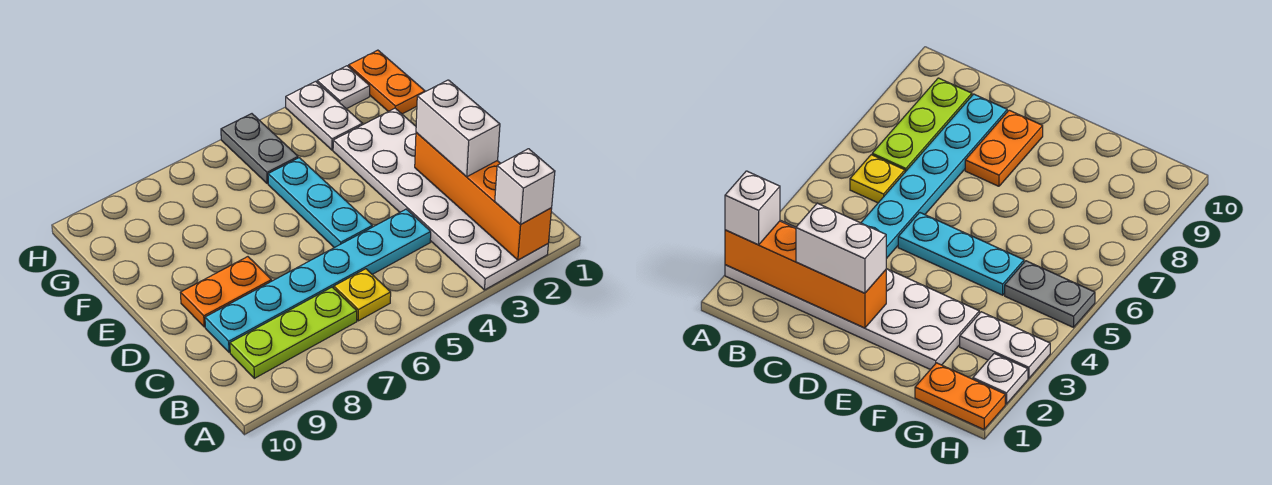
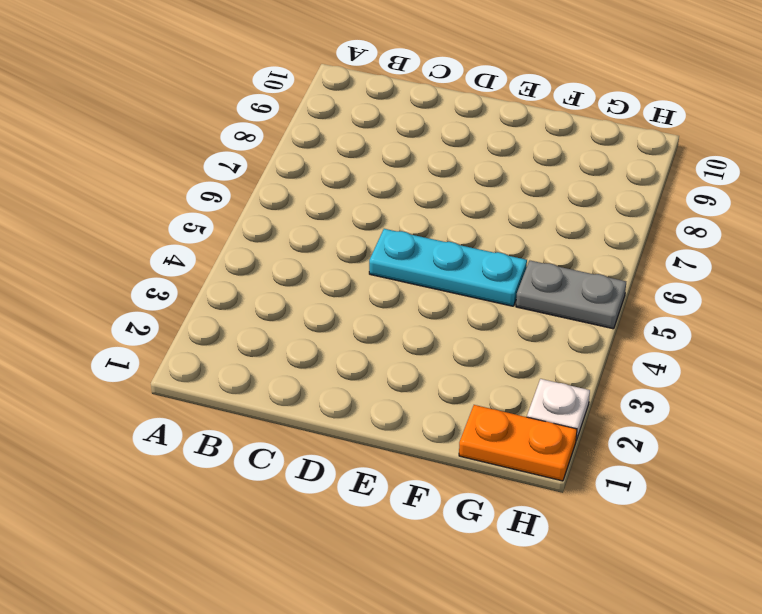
none -> white plate A2:F3 level 1
none -> yellow plate B6 level 1
none -> lime plate B7:B9 level 1

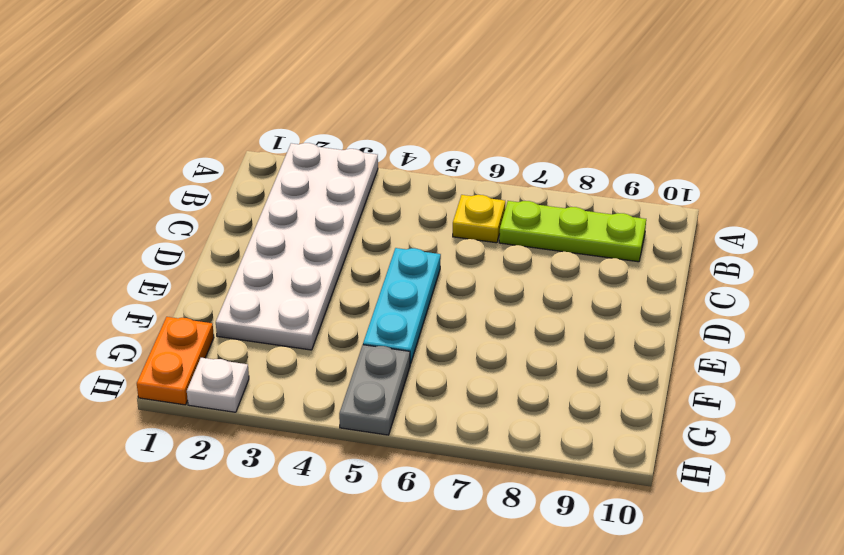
none -> cyan plate C4:C9 level 1
none -> orange plate D8:D9 level 1
none -> white plate G3:H3 level 1

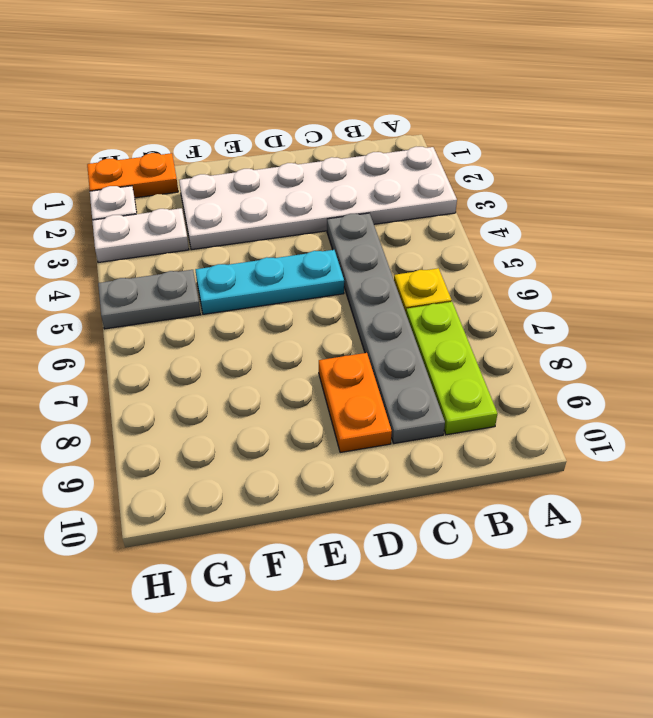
grey plate C4:C9 level 1 -> cyan plate C4:C9 level 1
none -> orange brick A2:D2 level 2
none -> white brick A2 level 3
none -> white brick C2:D2 level 3

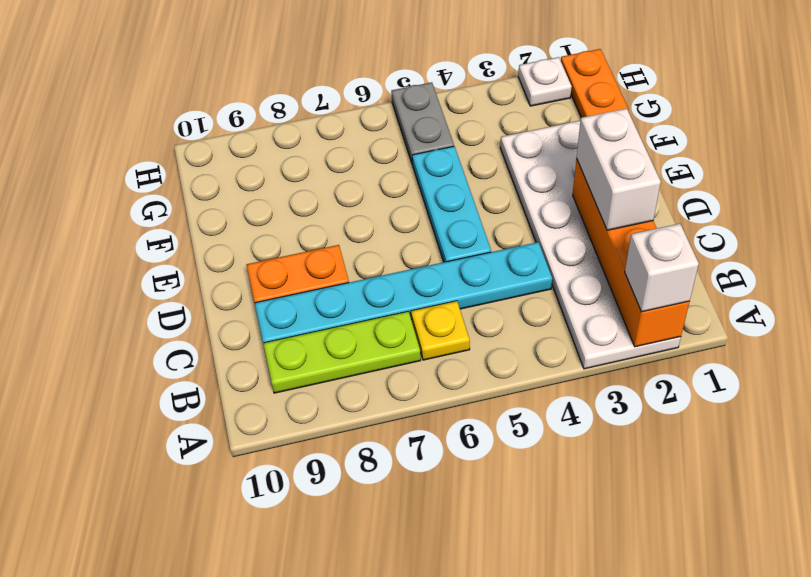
none -> white plate G3:H3 level 1

